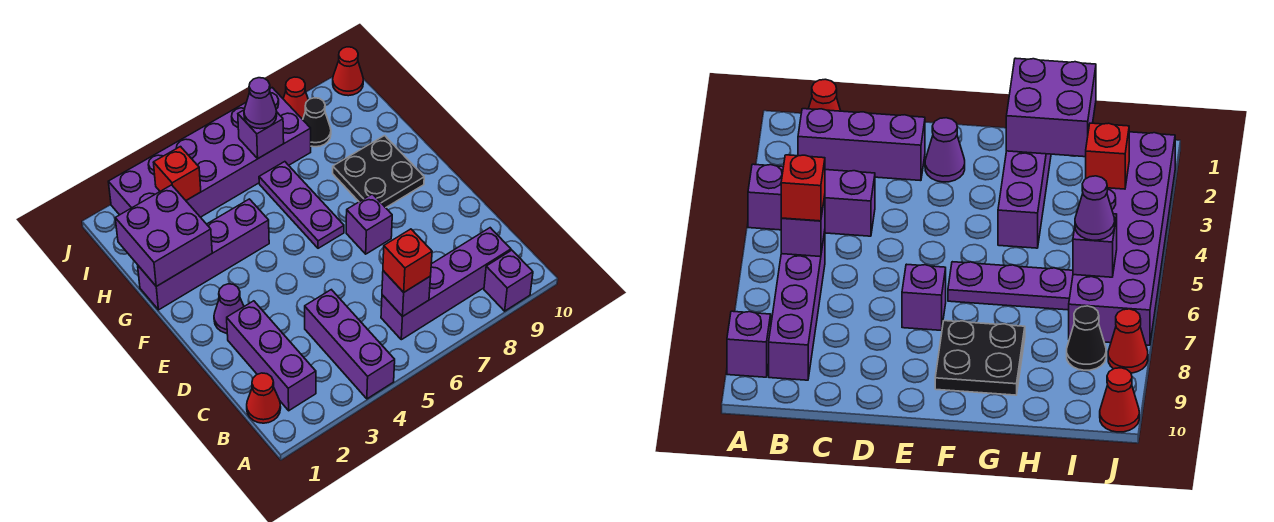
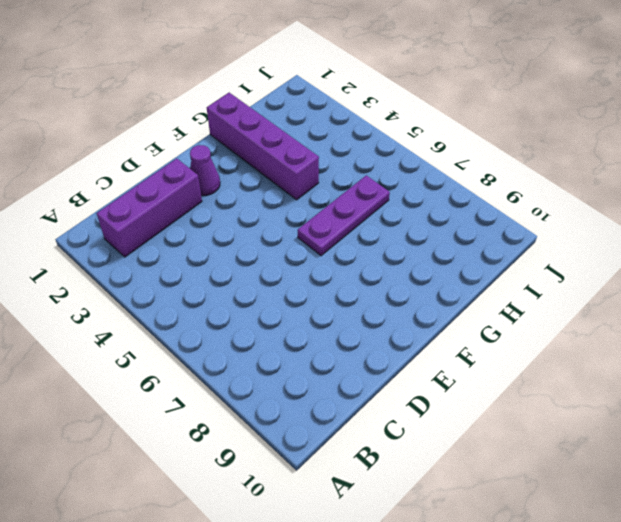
none -> purple brick A4:C4 level 1
none -> purple brick A9 level 1
none -> red cone B1 level 1

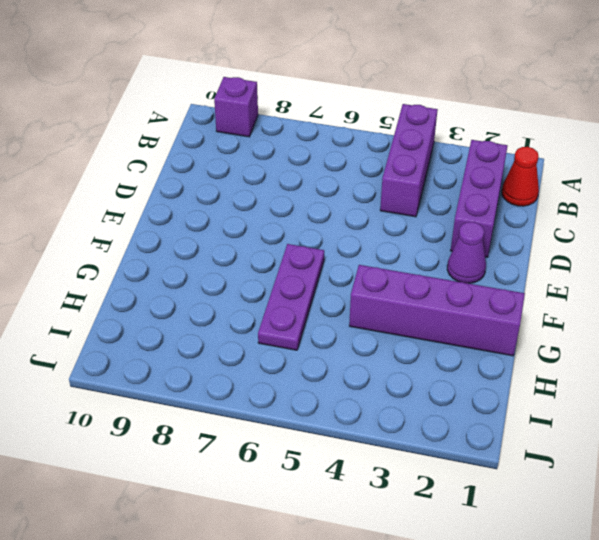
none -> purple brick B6:B9 level 1
none -> purple brick E7 level 1
none -> black plate F8:G9 level 1

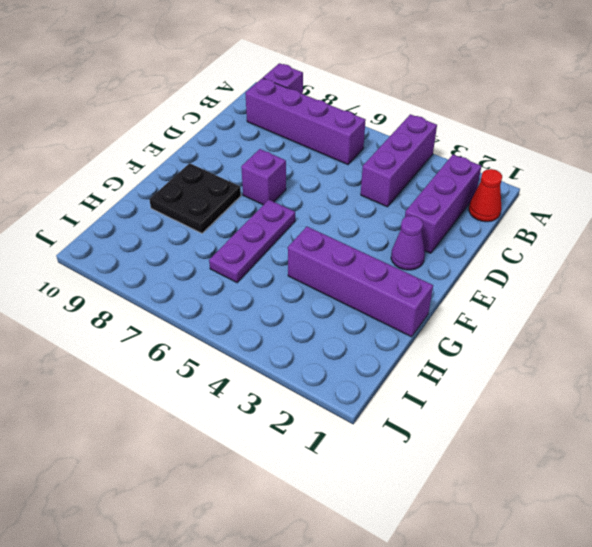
none -> purple brick I2:J7 level 1
none -> black cone I8 level 1
none -> red cone J8 level 1

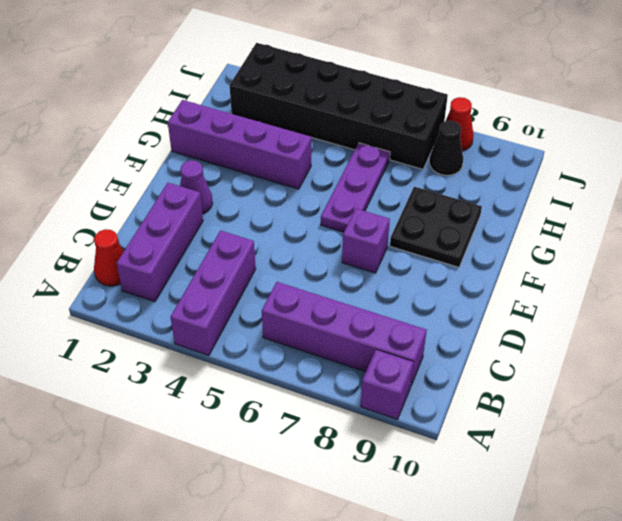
black brick I2:J7 level 1 -> purple brick I2:J7 level 1
none -> red cone J10 level 1
none -> purple brick B6 level 2
none -> purple brick G1:H2 level 2

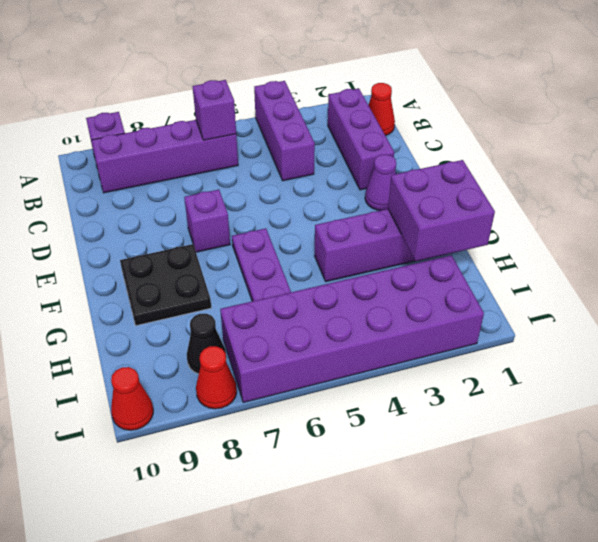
none -> red brick I3 level 2
none -> purple brick I6 level 2
none -> red brick B6 level 3

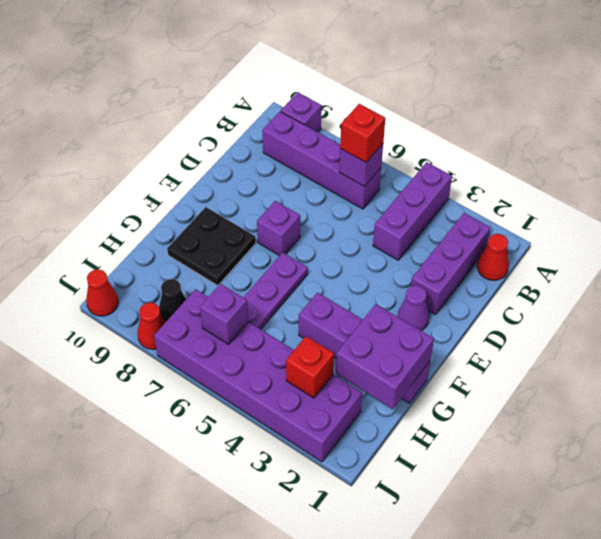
none -> purple cone I6 level 3

